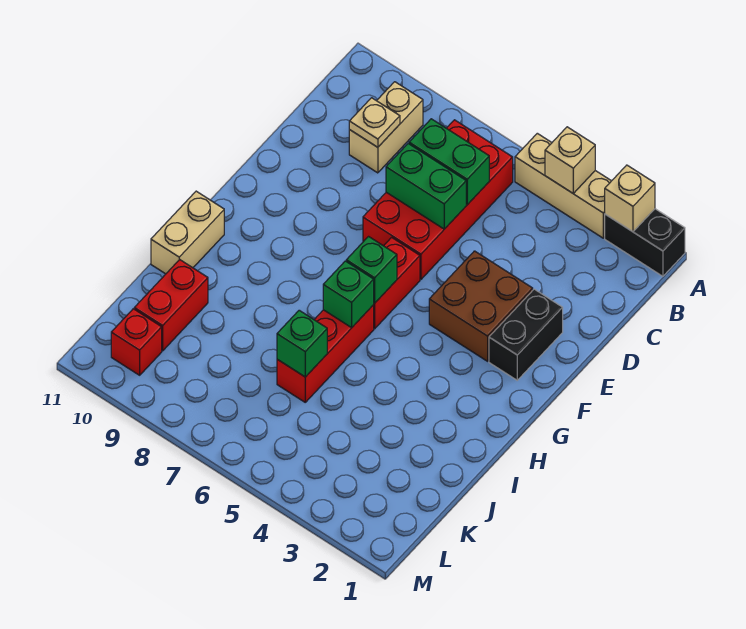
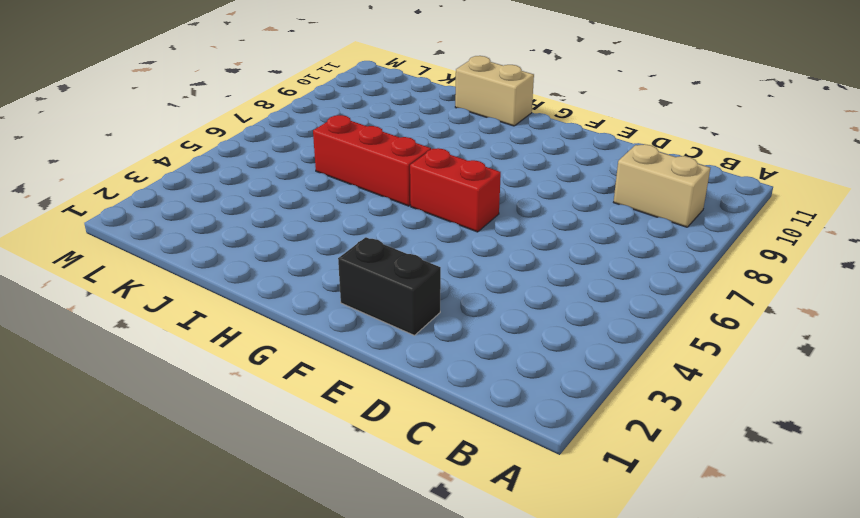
none -> black brick A1:A2 level 1
none -> tan brick A3:A5 level 1
none -> red brick B6:E7 level 1

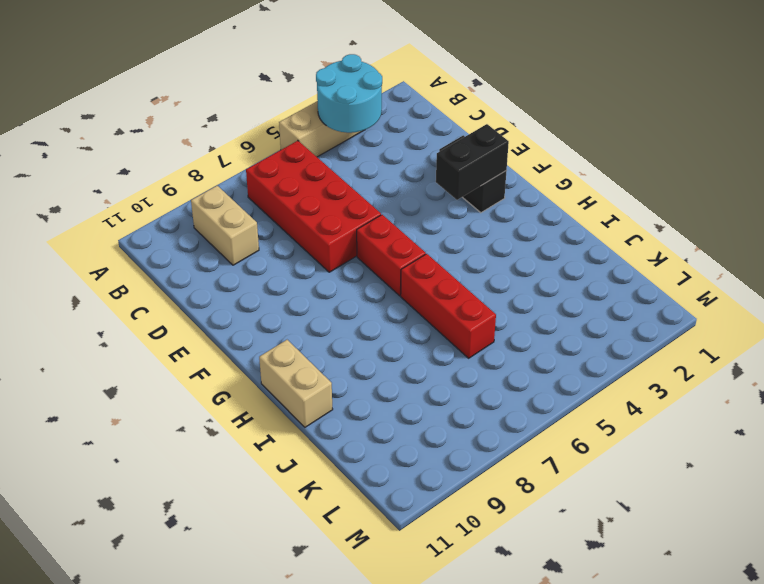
cyan round brick A3:B4 level 2 -> tan brick A4 level 2
black brick F2:F3 level 2 -> black brick A1:A2 level 1
none -> brown brick E3:F4 level 1
none -> red brick J10:K10 level 1
none -> red brick L10 level 1

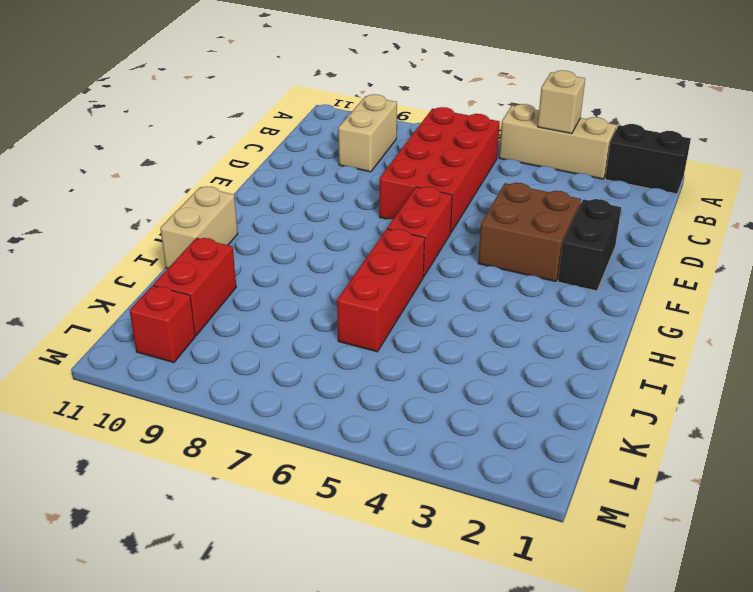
none -> tan brick A2 level 2
none -> green brick C6:C7 level 2
none -> tan plate C9 level 2

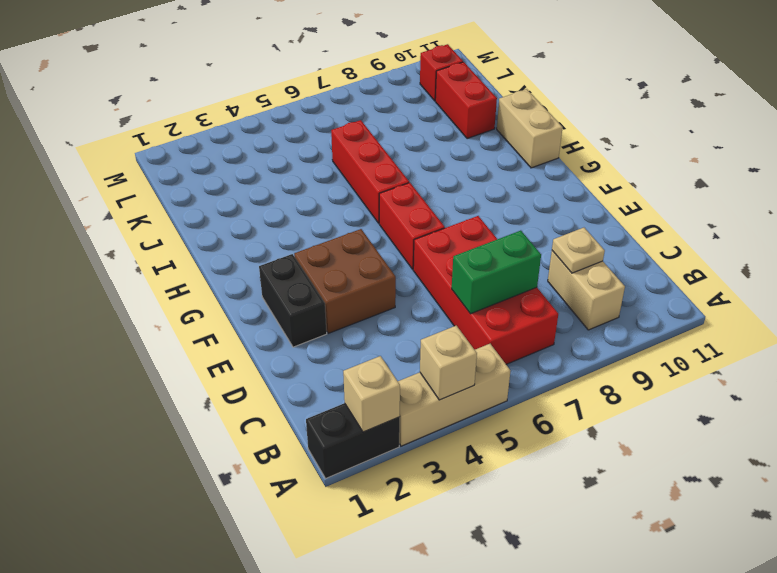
none -> green brick D6:D7 level 2
none -> green brick G6 level 2
none -> green brick H6 level 2

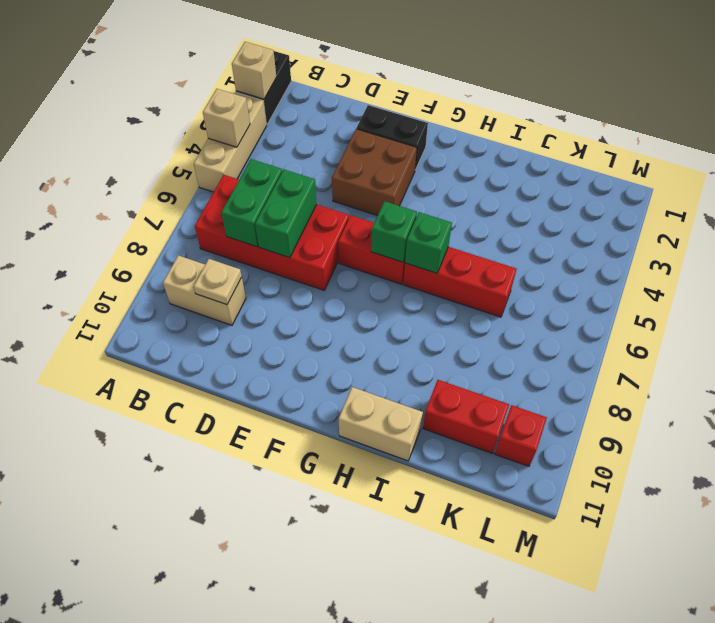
none -> green brick J6 level 2

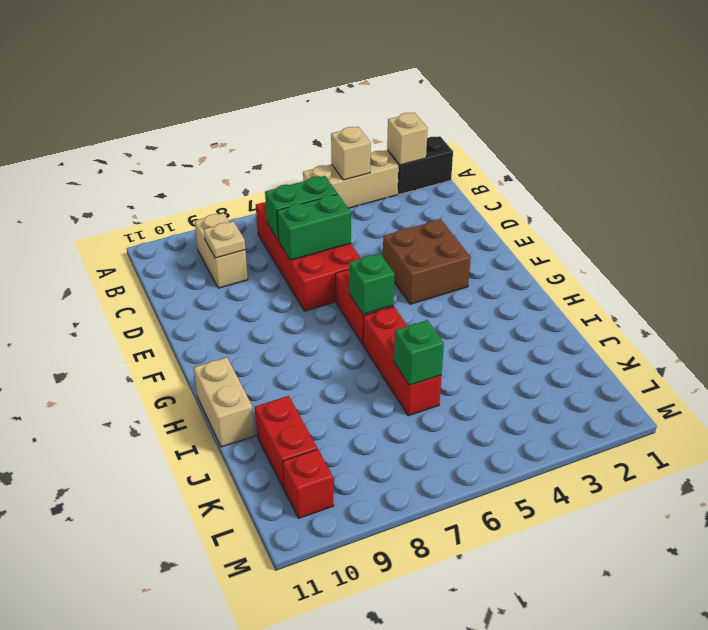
none -> black brick E2:F2 level 1
none -> green brick H6 level 2

